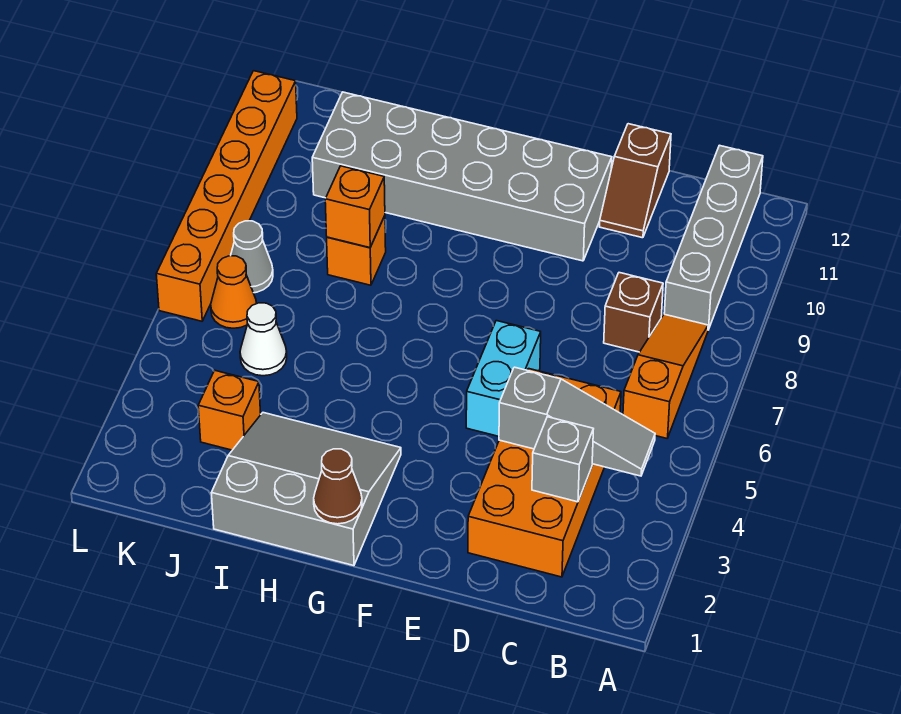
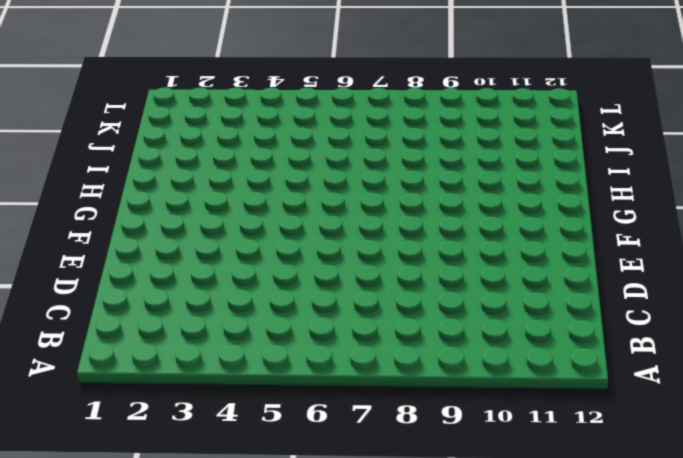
none -> orange slope B6:B8 level 1 top 6
none -> grey brick B9:B12 level 1
none -> orange brick C2:D5 level 1

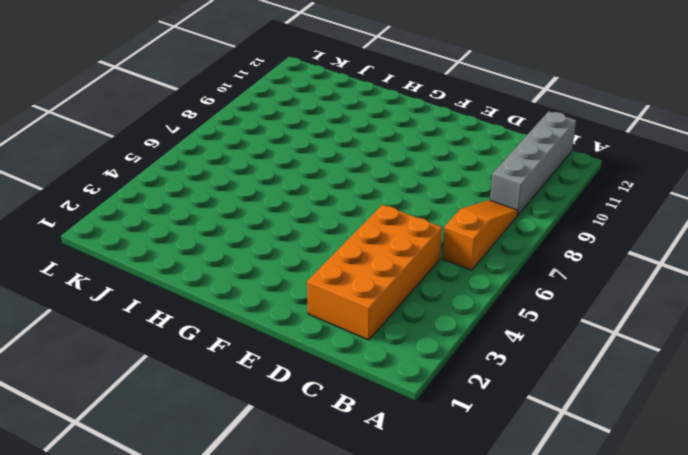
none -> brown brick C8 level 1
none -> brown slope D11:D12 level 1 top 12
none -> cyan brick E5:E6 level 1

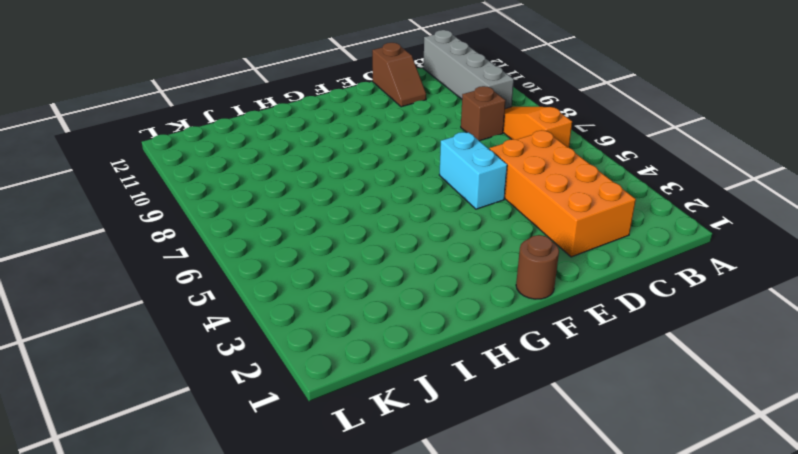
brown round brick F1 level 1 -> none
none -> grey brick E10:J11 level 1
none -> grey slope G1:I3 level 1 top 1
none -> orange brick I8 level 1

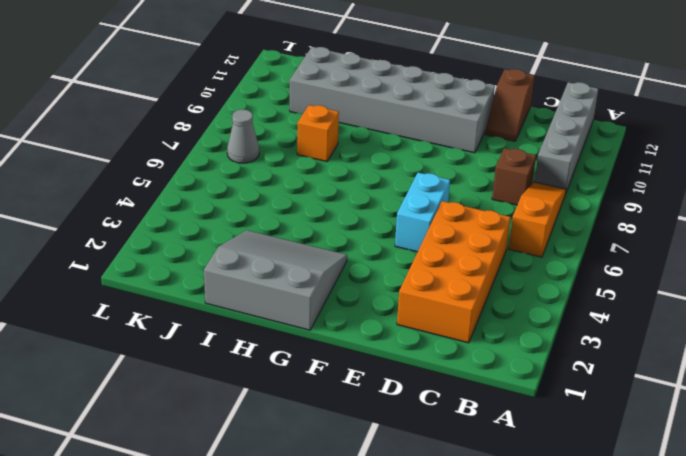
none -> orange brick J3 level 1
none -> white cone J5 level 1
none -> orange cone K6 level 1

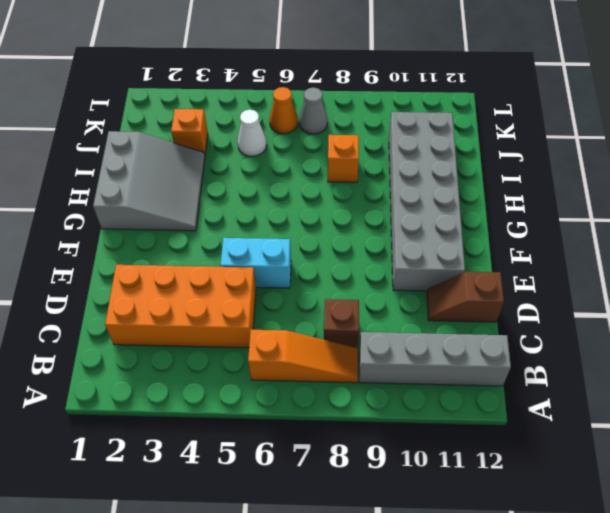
none -> orange brick L6:L11 level 1
none -> grey slope B4:D4 level 2 top D
none -> grey brick C3 level 2

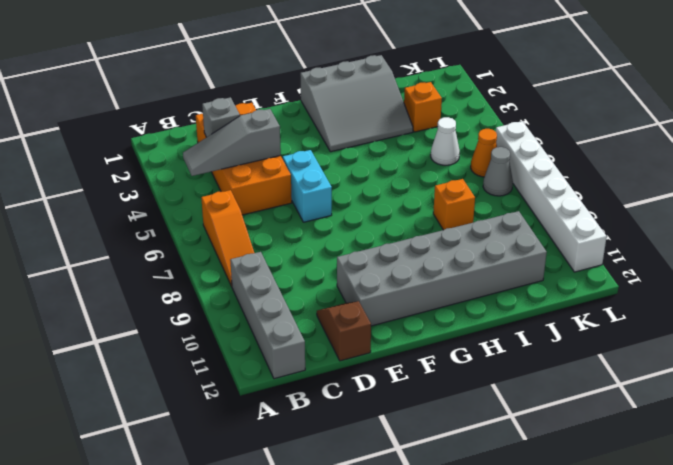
white brick L6:L11 level 1 -> orange brick L6:L11 level 1
none -> brown brick C8 level 1
none -> brown cone G1 level 2
none -> orange brick I8 level 2

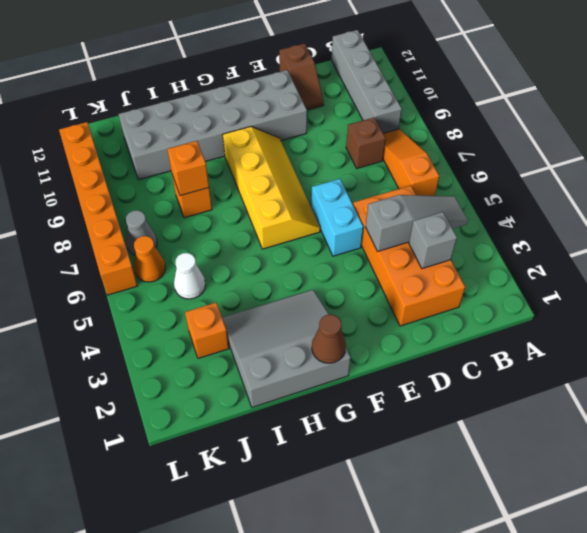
yellow slope F6:G9 level 1 top G -> none

